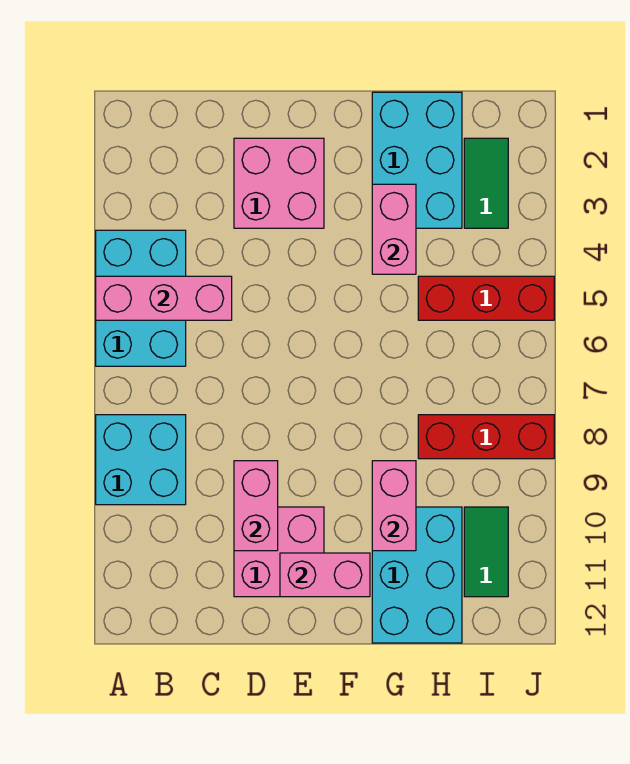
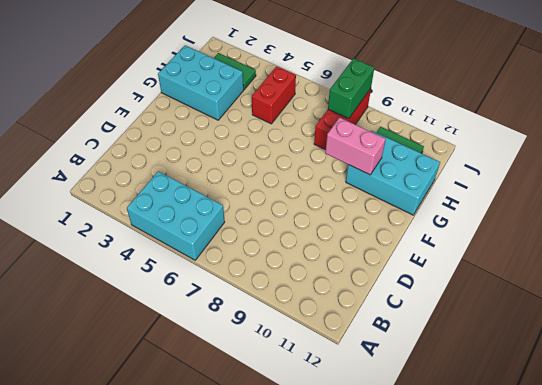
red brick H5:I5 level 1 -> red brick H5:J5 level 1
green brick I8:J8 level 2 -> none
none -> cyan brick A8:B9 level 1
none -> pink brick D2:E3 level 1
none -> pink brick D10:E11 level 1

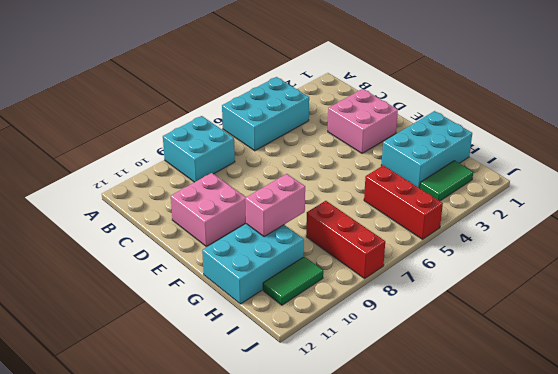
none -> pink brick A5:C5 level 2
none -> pink brick D9:D10 level 2
none -> pink brick E11:F11 level 2

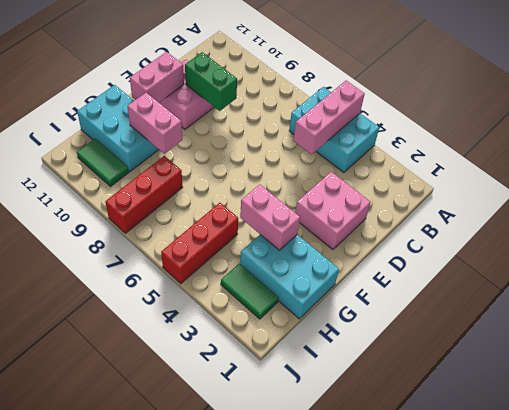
green brick D9:D10 level 2 -> pink brick D9:D10 level 2
none -> cyan brick A8:B9 level 1

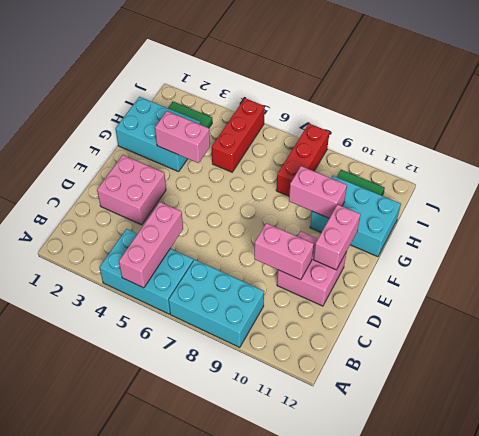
cyan brick A7:B9 level 1 -> cyan brick A8:B9 level 1

